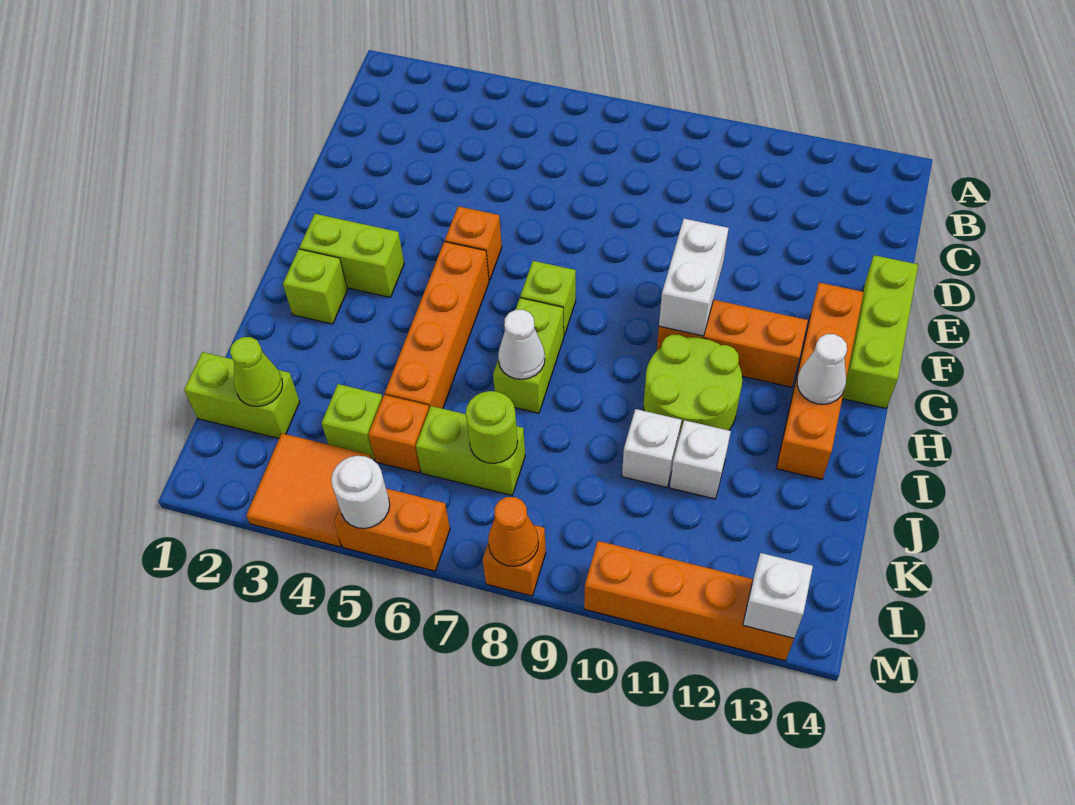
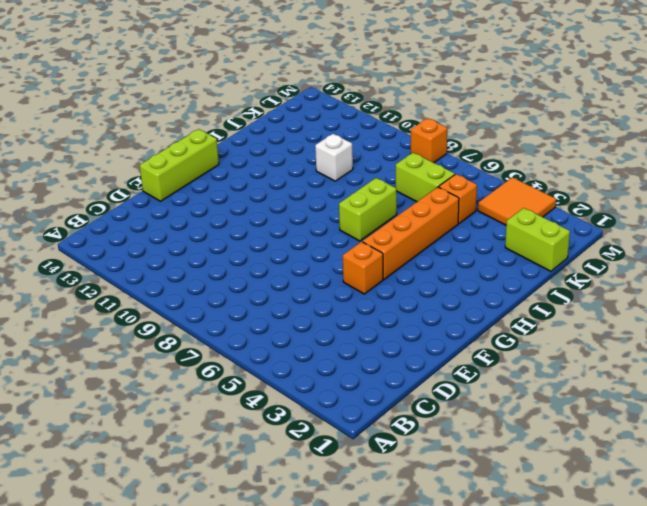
none -> orange brick F13:I13 level 1
none -> lime brick G2:G3 level 1
none -> lime brick G7 level 1

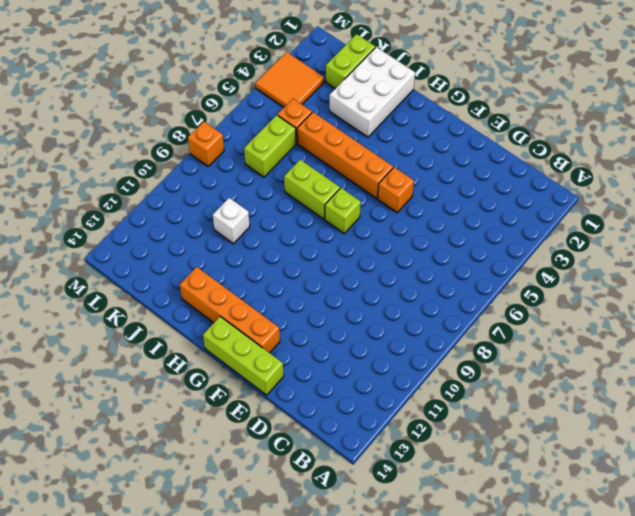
white brick I1:J3 level 1 -> none
none -> lime brick G2:G3 level 1
none -> orange brick G10:G12 level 1
none -> lime brick H2 level 1

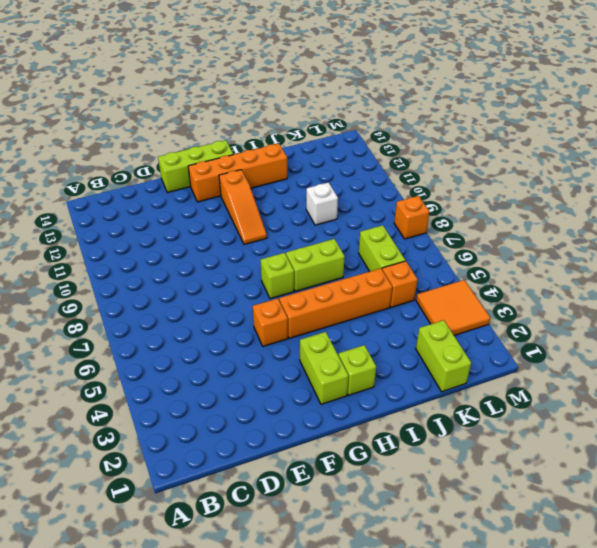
orange slope G10:G12 level 1 top 12 -> orange brick G10:G12 level 1
none -> lime round brick H10:I11 level 1
none -> white brick J11 level 1
none -> lime brick K4 level 1

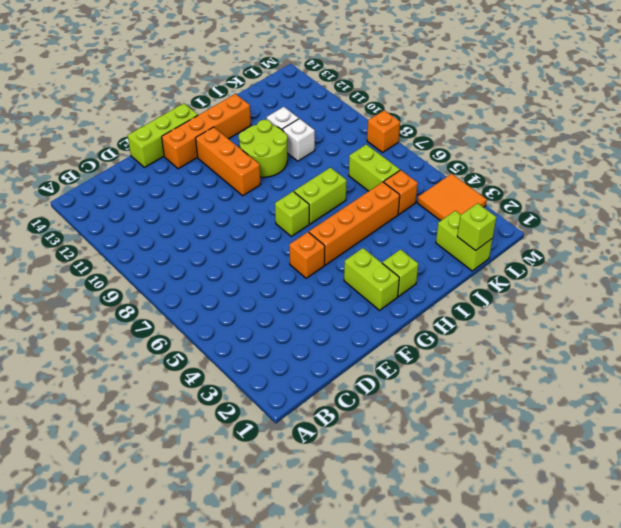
lime brick K1 level 2 -> lime brick K4 level 1
none -> orange brick M5:M6 level 1
none -> orange brick M10:M13 level 1
none -> white brick F10:G10 level 2

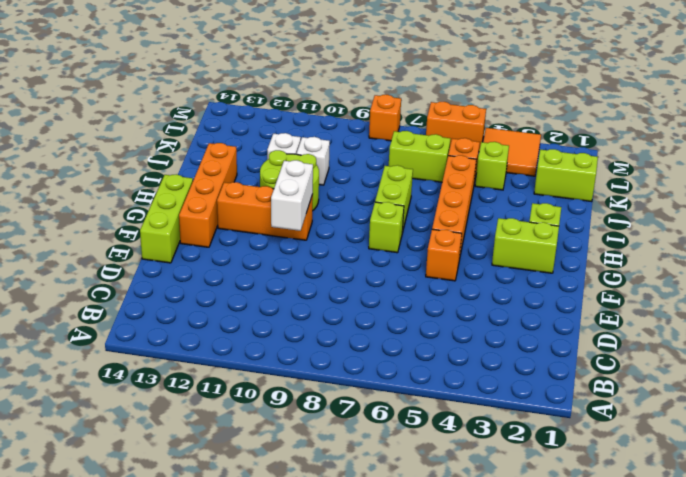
none -> orange brick M10:M13 level 1
none -> white cone H13 level 2
none -> white cone I7 level 2

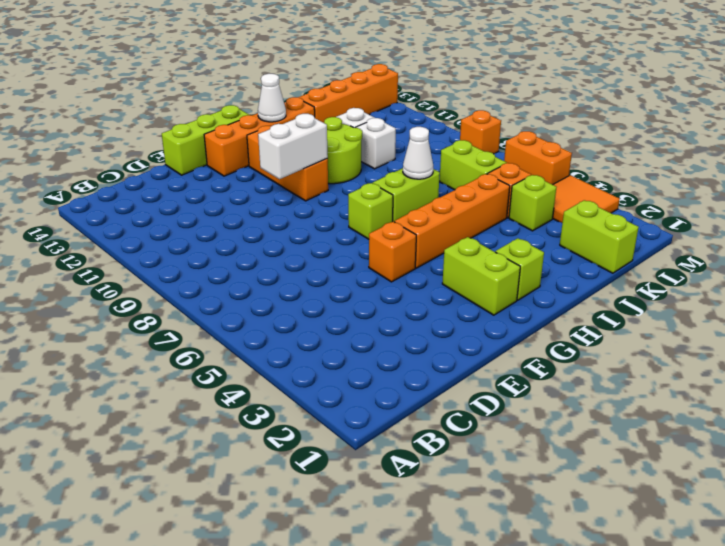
orange brick J13:M13 level 1 -> orange brick M10:M13 level 1
none -> lime cone K2 level 2
none -> lime round brick K7 level 2
none -> white round brick M5 level 2

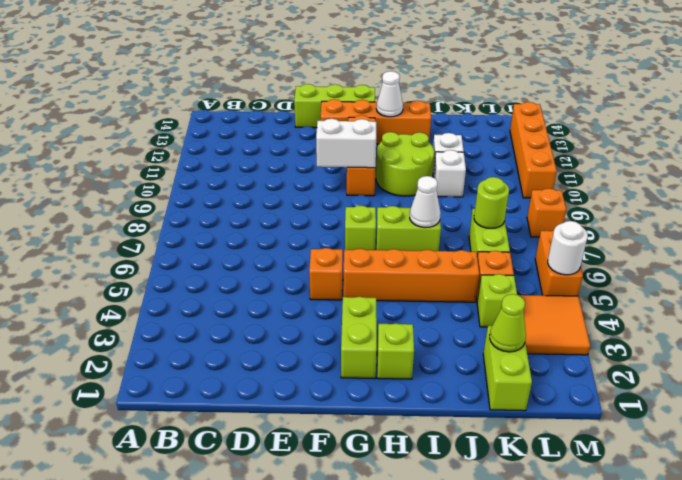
none -> orange cone M8 level 2
none -> white brick M13 level 2

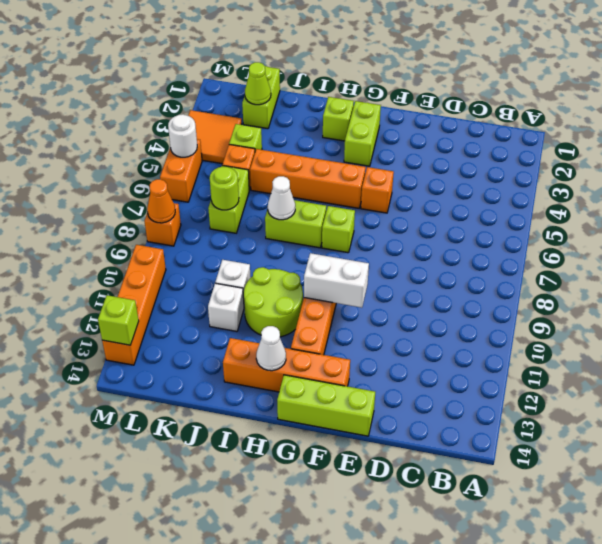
lime brick M13 level 2 -> white brick M13 level 2

